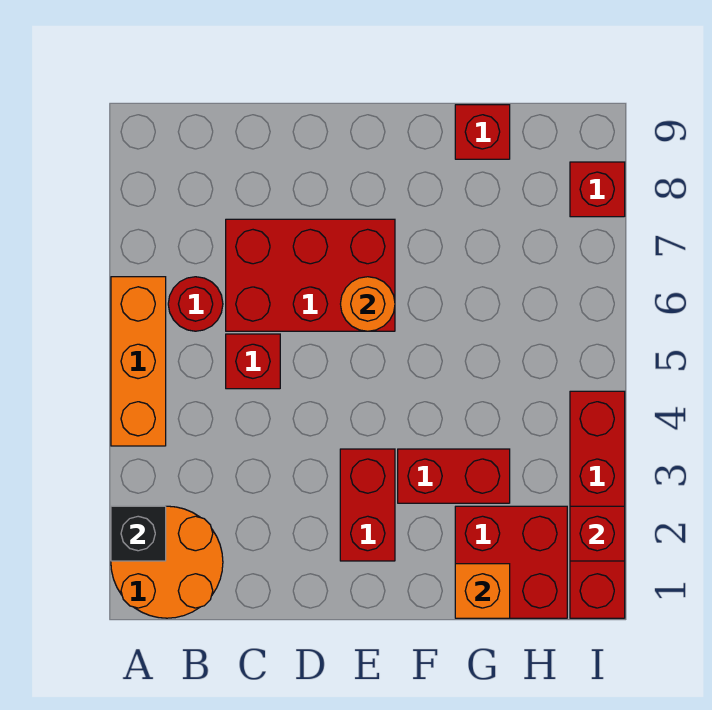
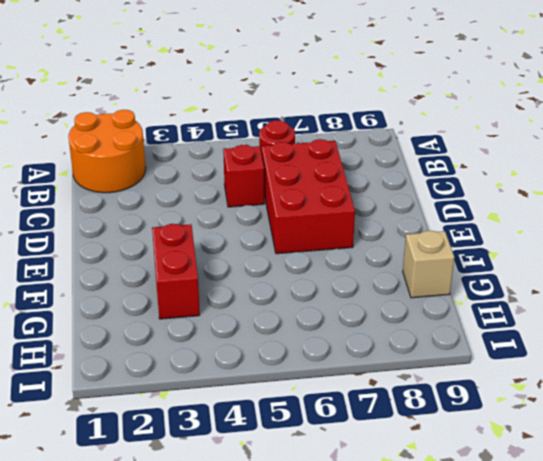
tan brick G9 level 1 -> red brick G9 level 1
none -> orange brick A4:A6 level 1
none -> red brick E2:E3 level 1
none -> red brick G1:H2 level 1

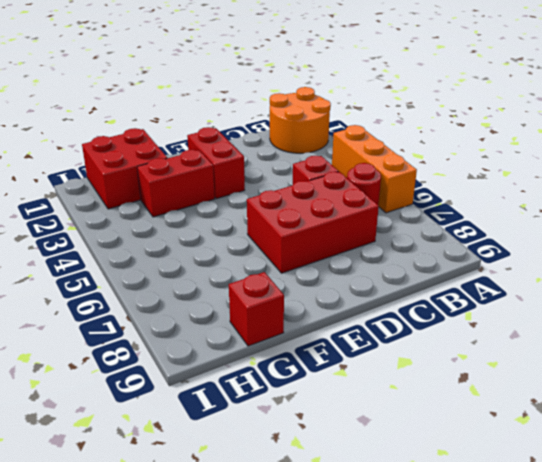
none -> red brick I1:I4 level 1
none -> red brick I8 level 1
none -> black brick A2 level 2

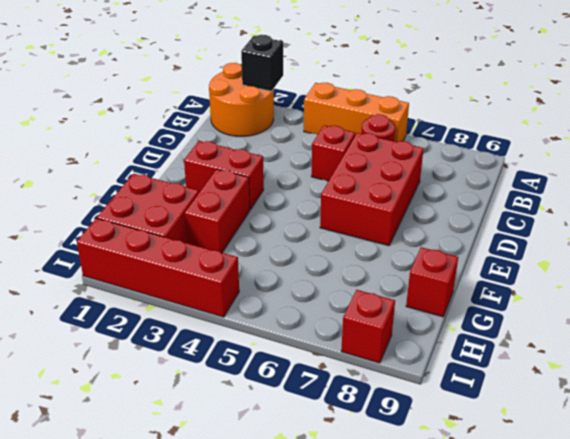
none -> orange round brick E6 level 2
none -> orange brick G1 level 2
none -> red brick I2 level 2

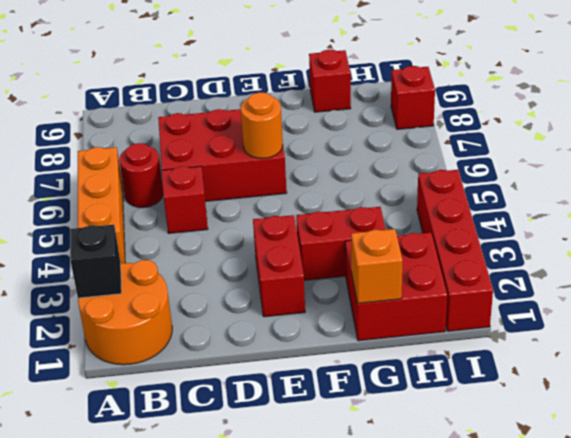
none -> red brick I2 level 2

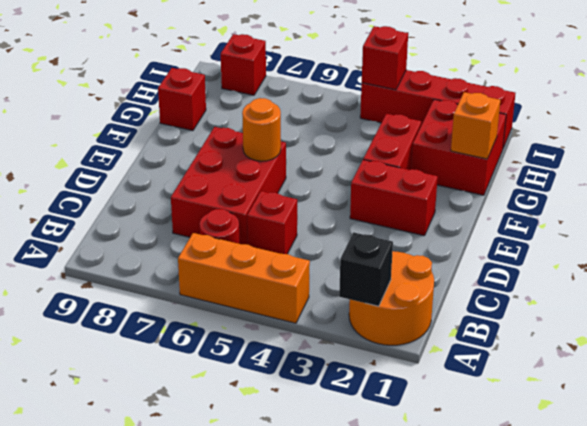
red brick I4 level 2 -> red brick I2 level 2

